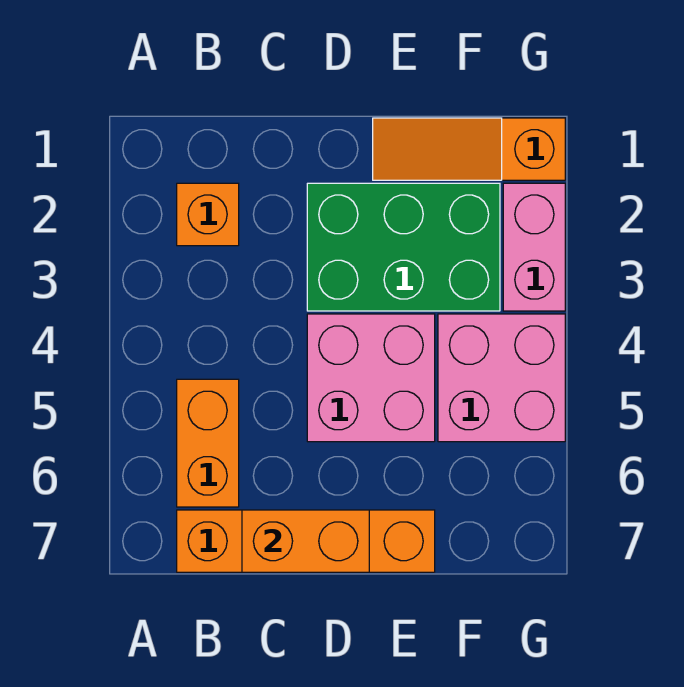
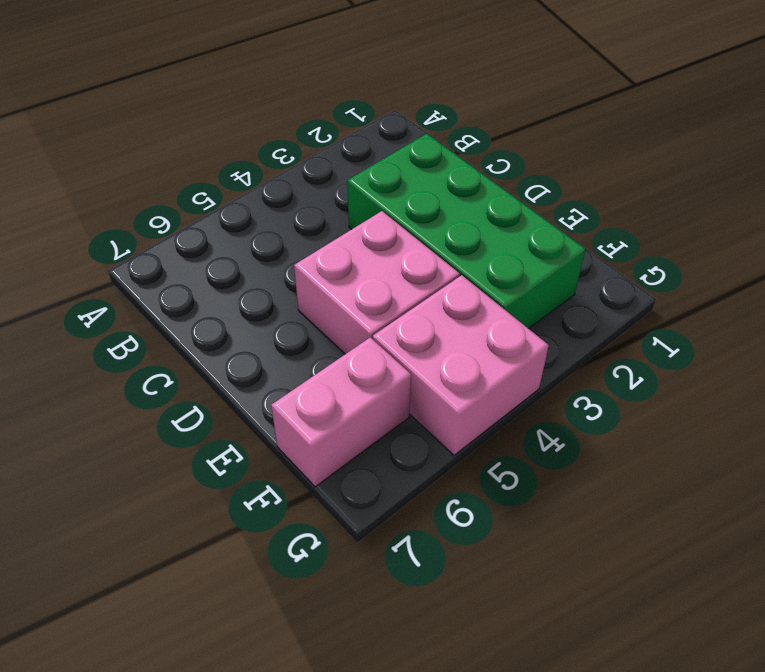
green brick C2:F3 level 1 -> green brick D2:F3 level 1
pink brick F6:F7 level 1 -> pink brick G2:G3 level 1
none -> orange brick B2 level 1
none -> orange brick B5:B6 level 1

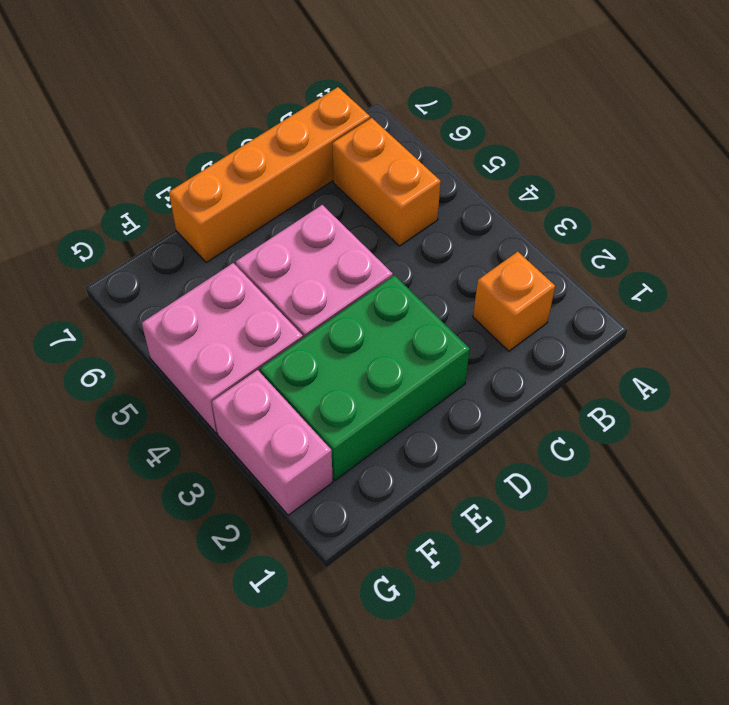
none -> orange slope E1:G1 level 1 top G
none -> orange brick C7:D7 level 2

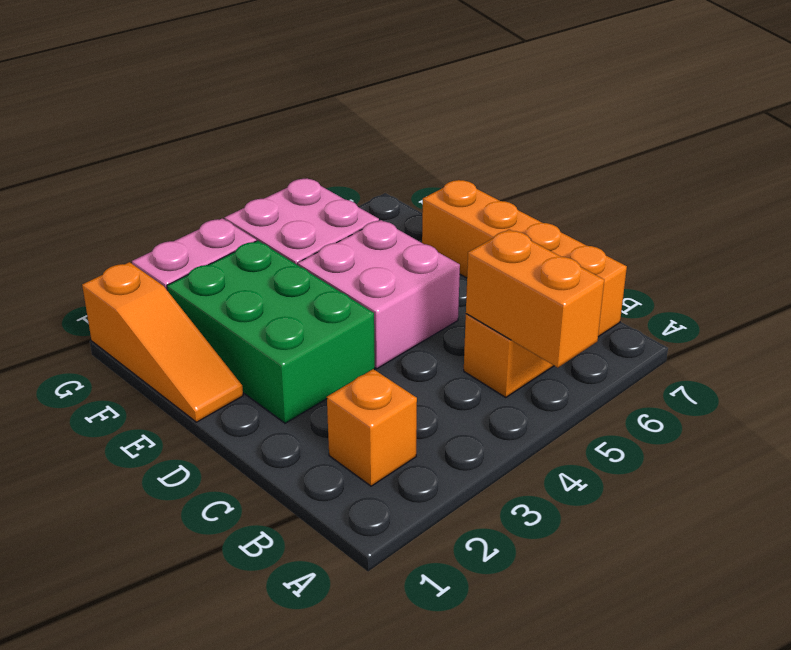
orange brick A5:B5 level 2 -> orange brick C7:D7 level 2

